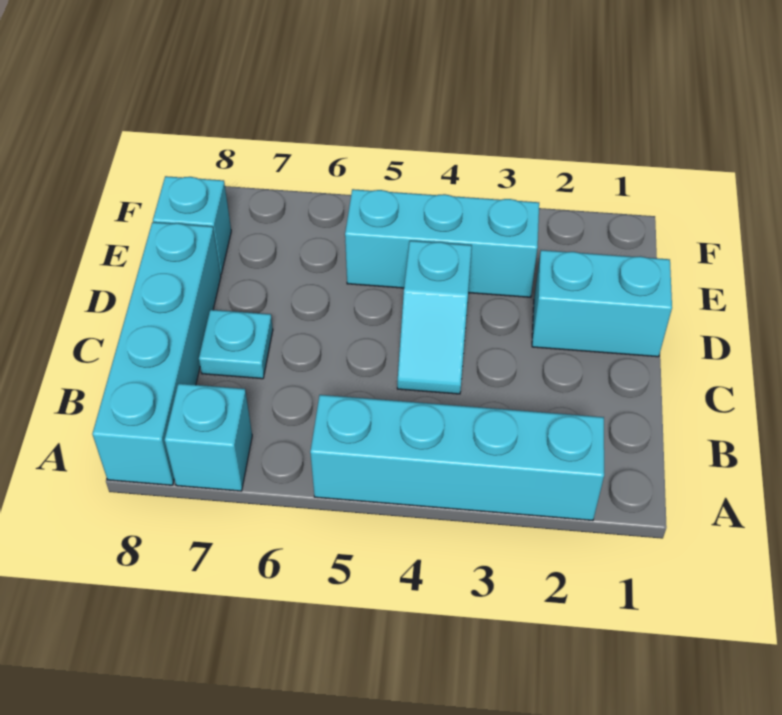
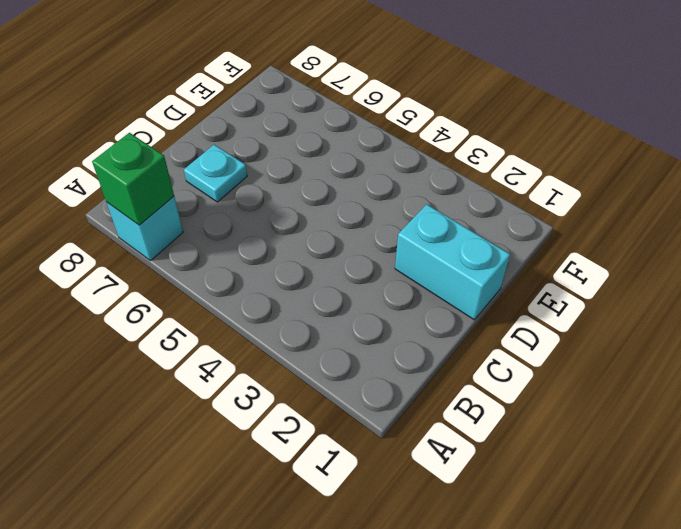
green brick A7 level 2 -> none
none -> cyan brick A2:A5 level 1
none -> cyan brick A8:D8 level 1

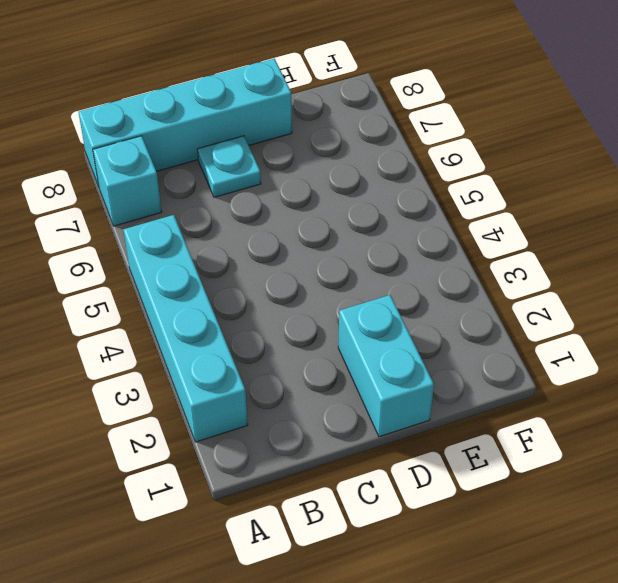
none -> cyan slope C4:D4 level 1 top D
none -> cyan brick E3:E5 level 1

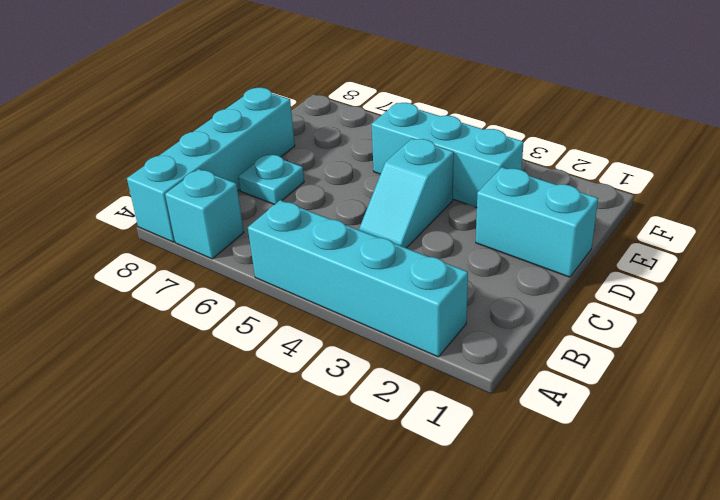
none -> cyan brick E8 level 1

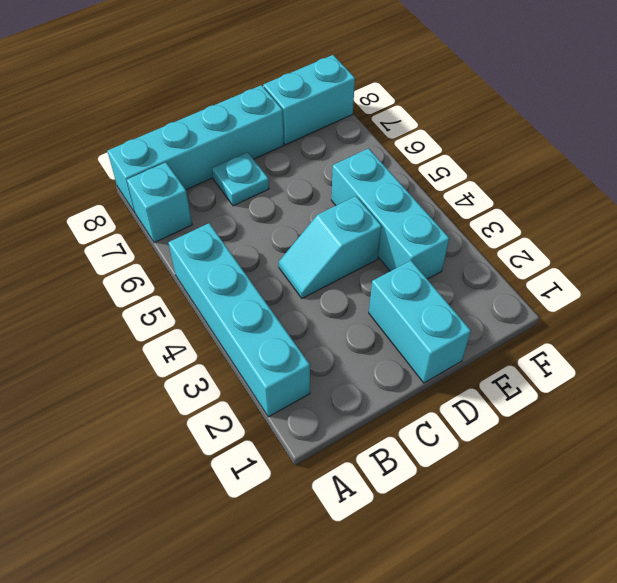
cyan brick E8:F8 level 1 -> cyan brick E8 level 1

